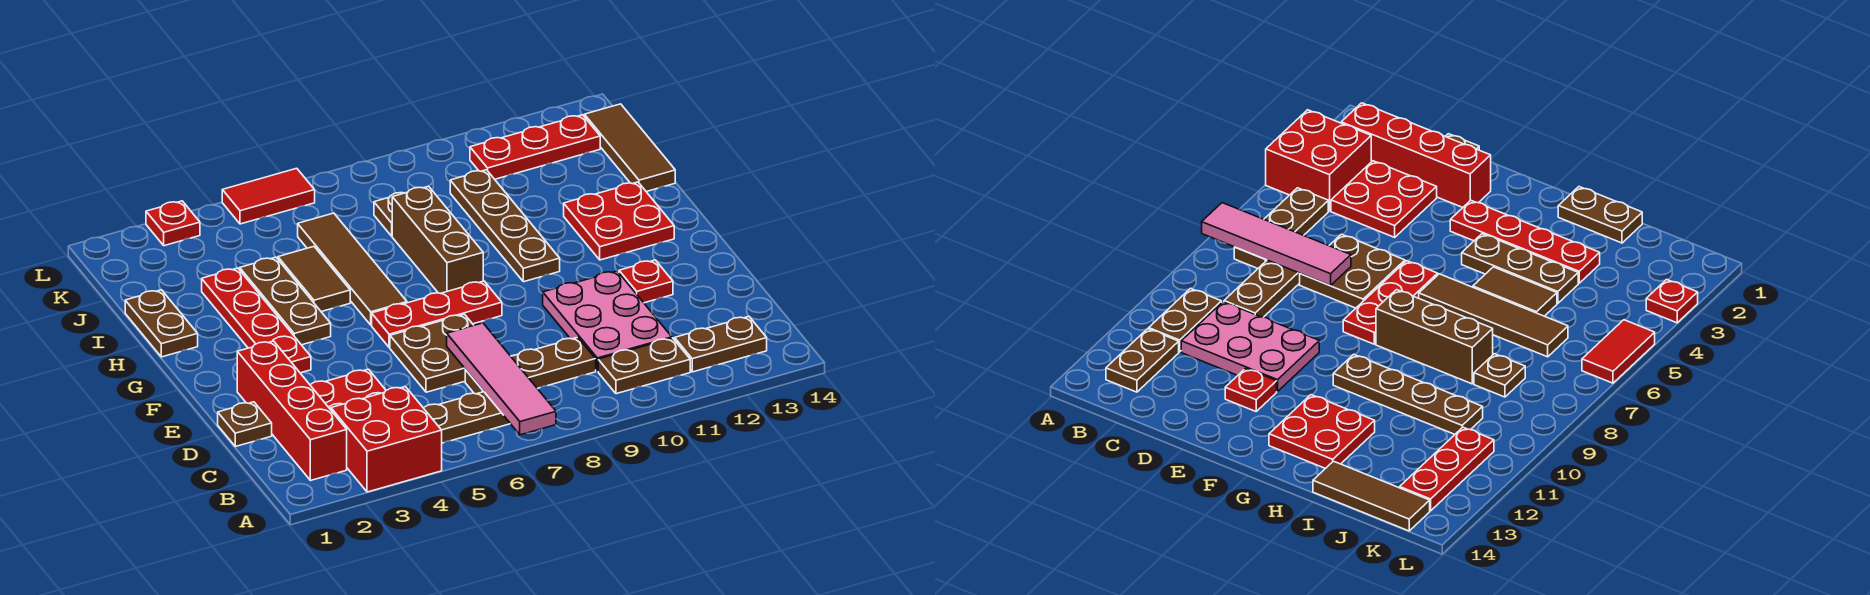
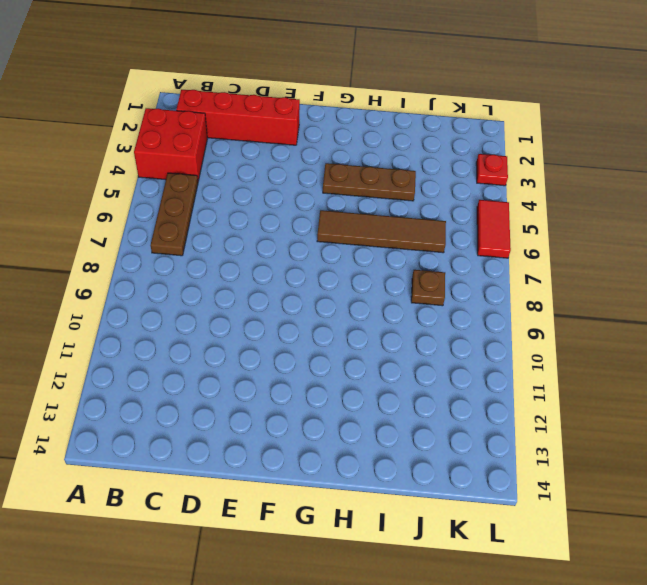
none -> brown plate B10:B11 level 1
none -> brown plate B12:B13 level 1
none -> red plate C3:D4 level 1

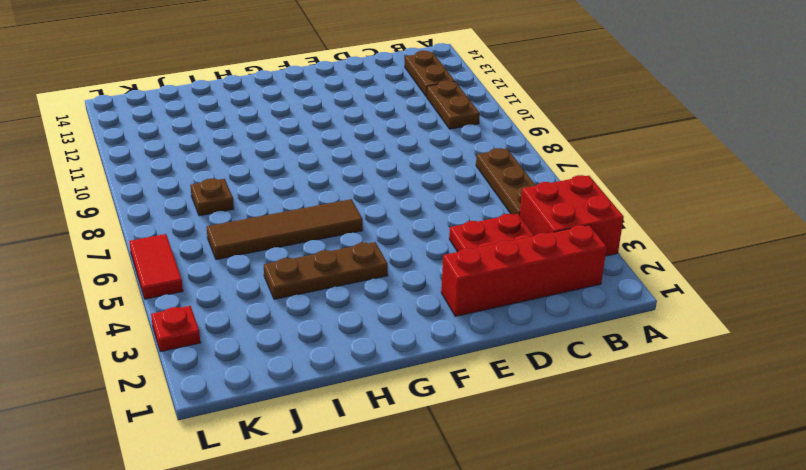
none -> brown plate C7:C9 level 1
none -> pink plate C10:E11 level 1
none -> brown plate D1 level 1

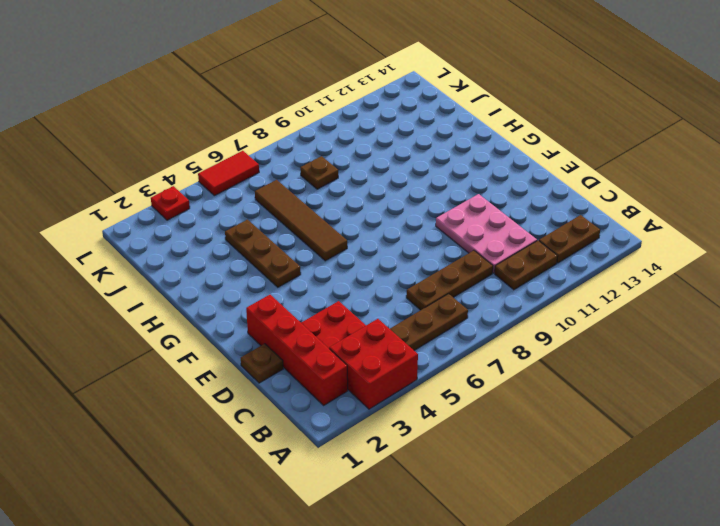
none -> brown plate D6:E7 level 1
none -> red plate E12 level 1
none -> red plate F3:I3 level 1

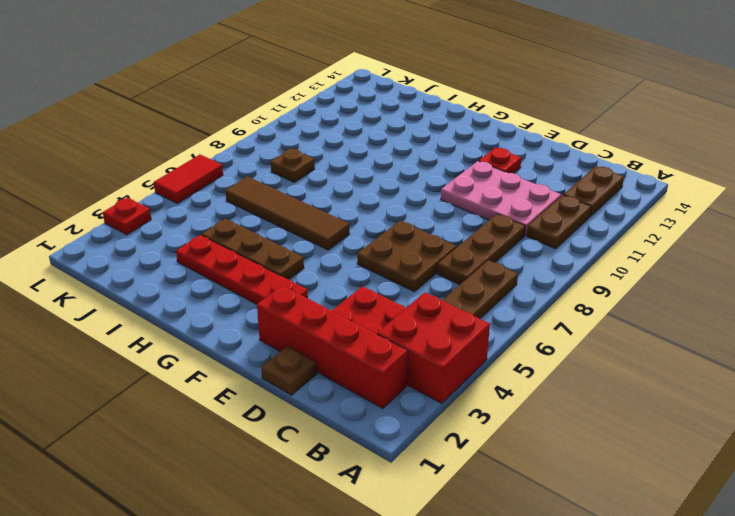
none -> red plate F6:F8 level 1
none -> brown brick G8:I8 level 1
none -> brown plate G10:J10 level 1

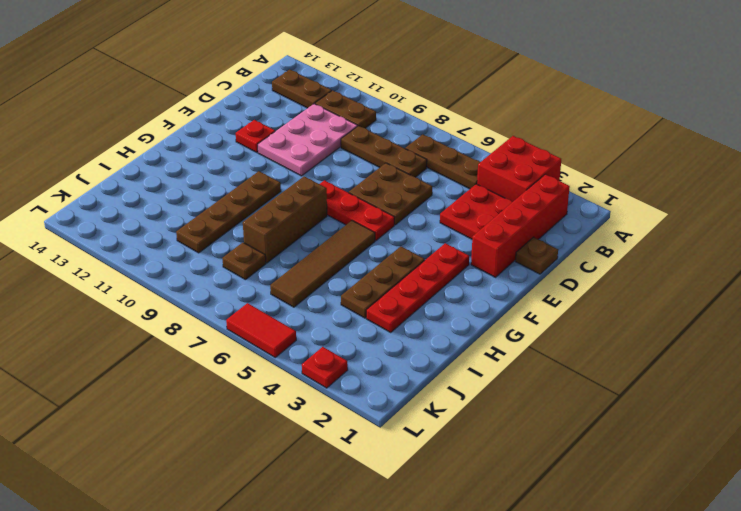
none -> red plate G12:H13 level 1
none -> brown plate H1:I1 level 1
none -> brown tile H5:I5 level 1

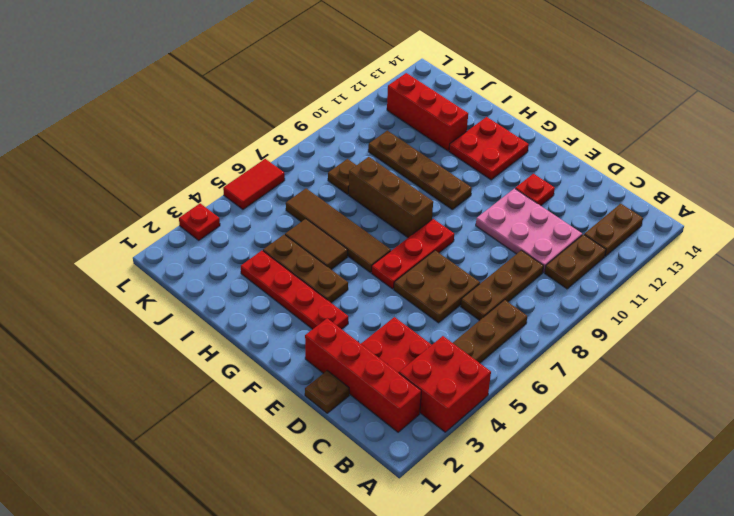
red brick I12:K12 level 1 -> red plate K11:K13 level 1
none -> brown plate H1:I1 level 1
none -> brown tile I14:K14 level 1
none -> pink tile A7:D7 level 2

